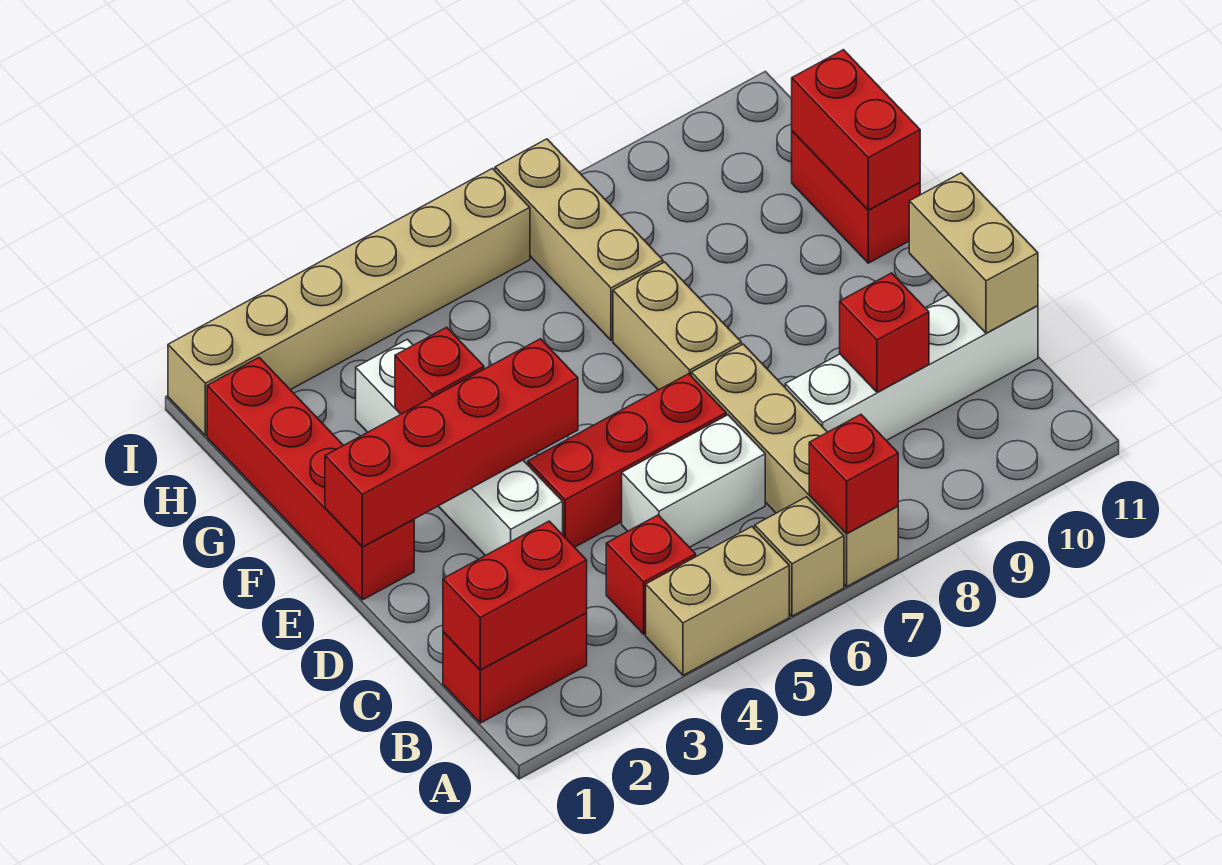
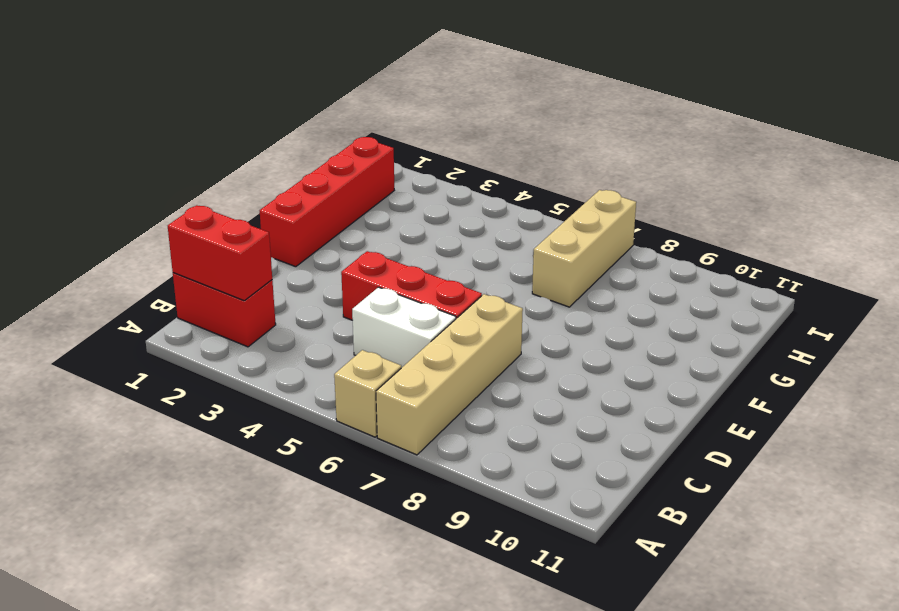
none -> tan brick A4:A5 level 1
none -> red brick B4 level 1
none -> white brick C8:C11 level 1

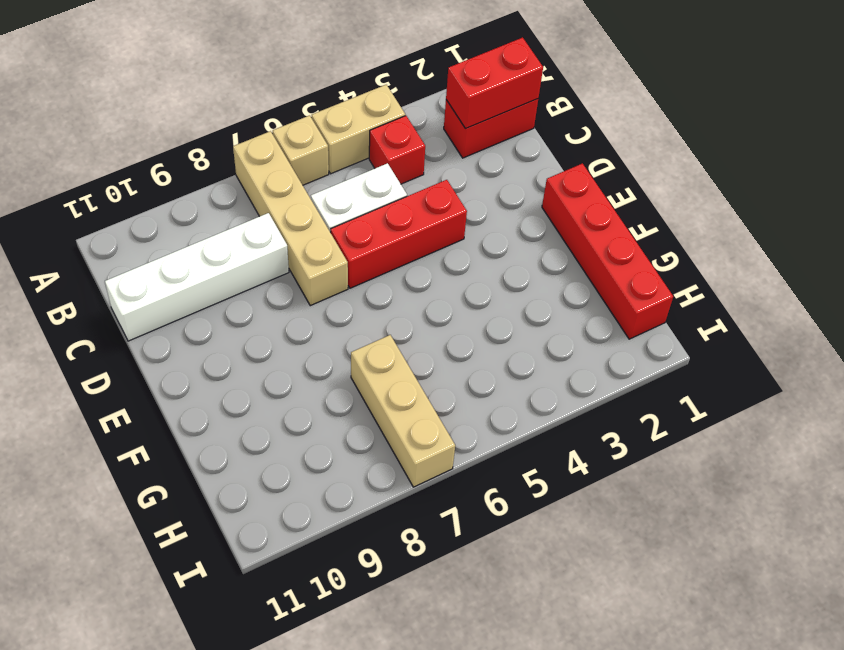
none -> white brick D3:G3 level 1
none -> tan brick E7:F7 level 1
none -> red brick F11:G11 level 1

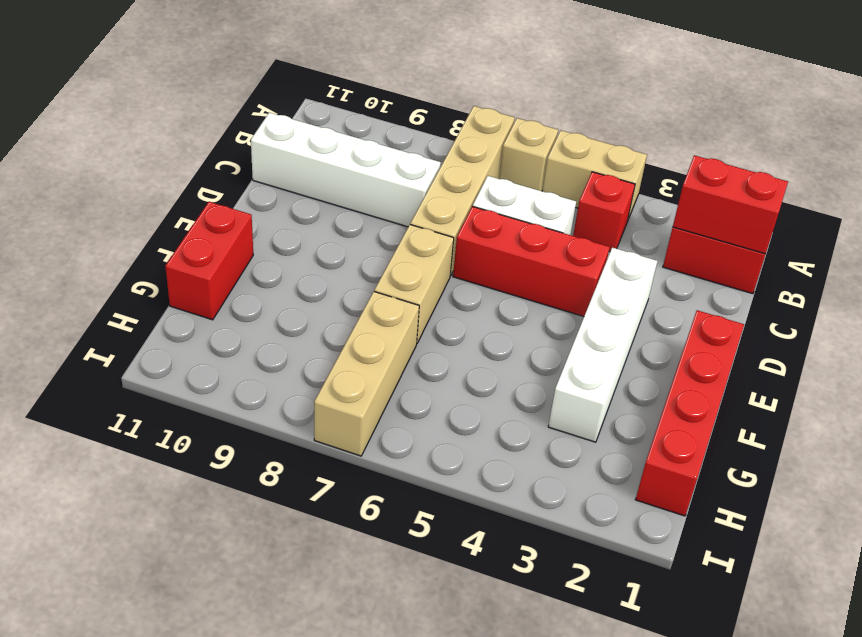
none -> tan brick I1:I6 level 1
none -> red brick A7 level 2
none -> red brick C9 level 2

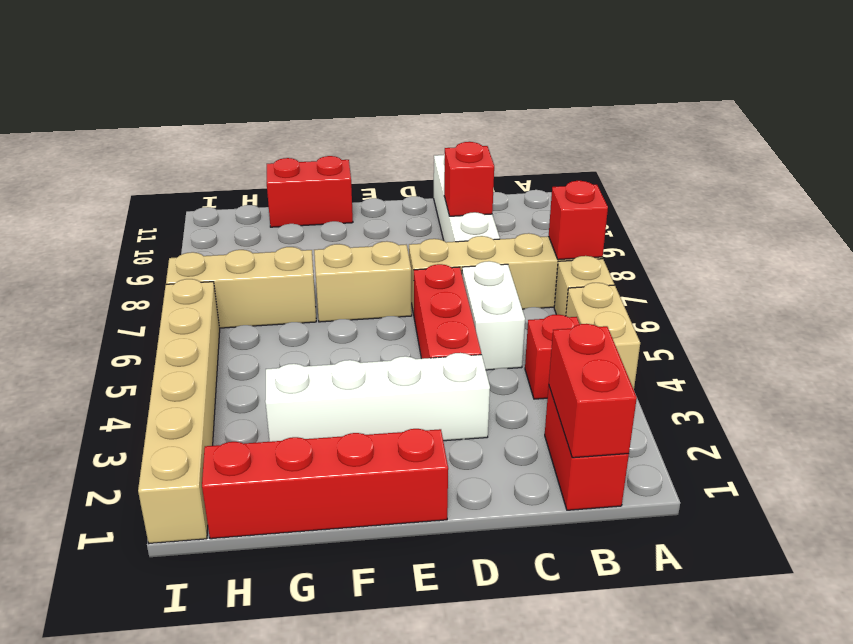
none -> tan brick C11:D11 level 2
none -> red brick E1:E4 level 2
none -> red brick F3 level 2

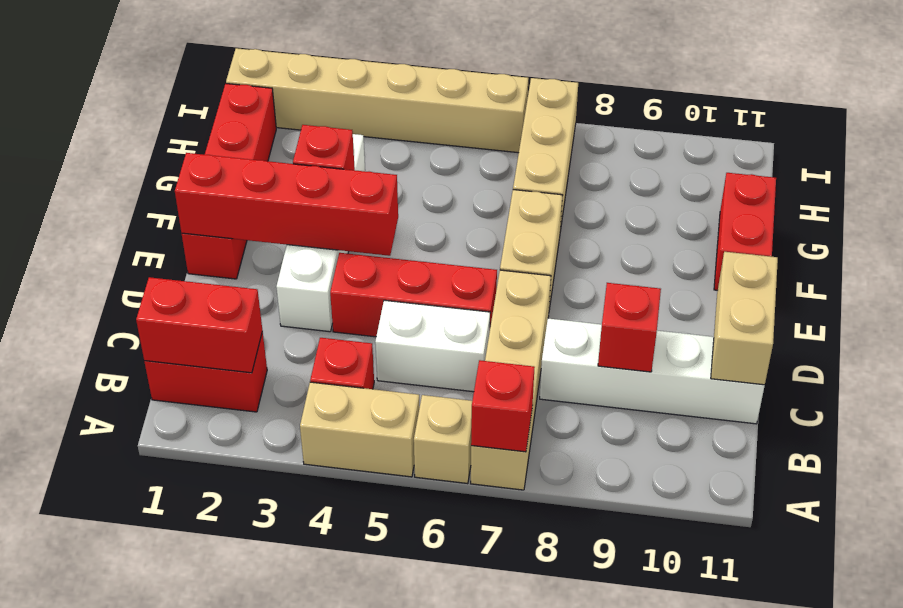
none -> red brick F11:G11 level 2

